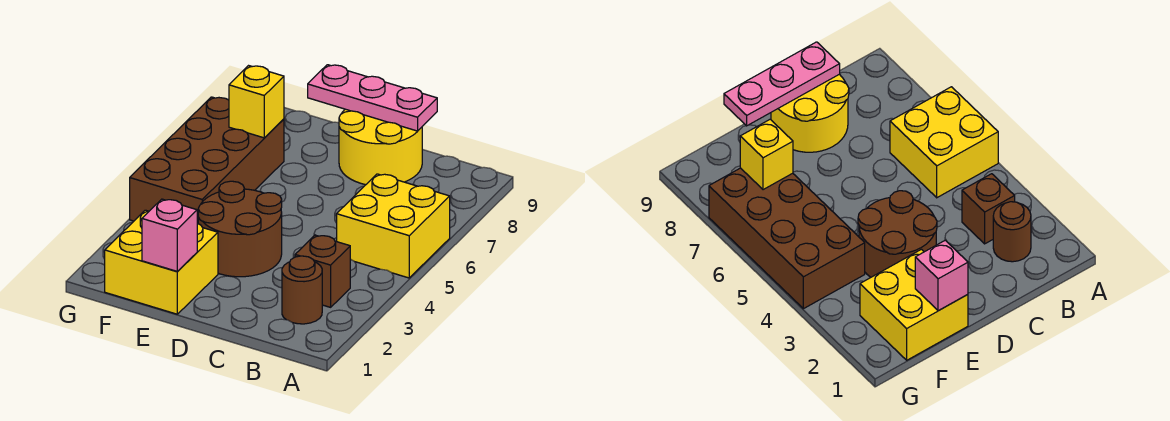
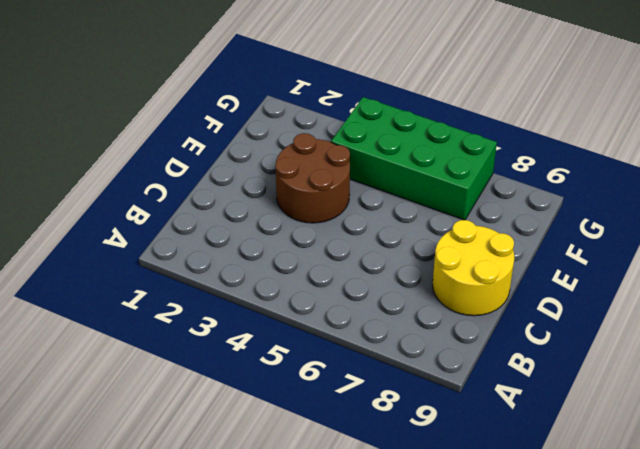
green brick F4:G7 level 1 -> brown brick F4:G7 level 1
none -> yellow brick A5:B6 level 1
none -> brown round brick B2 level 1

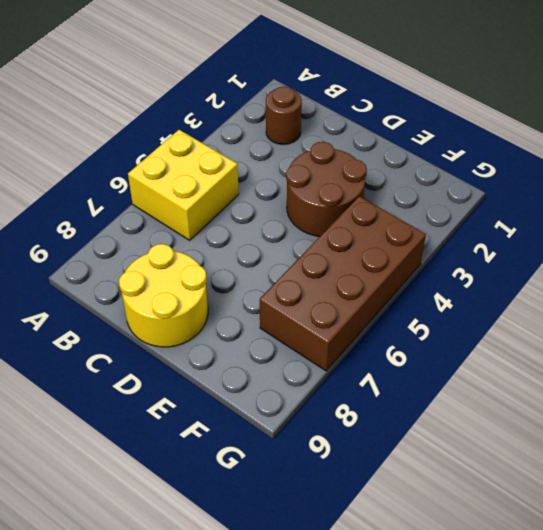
none -> brown brick B3 level 1
none -> yellow brick E1:F2 level 1

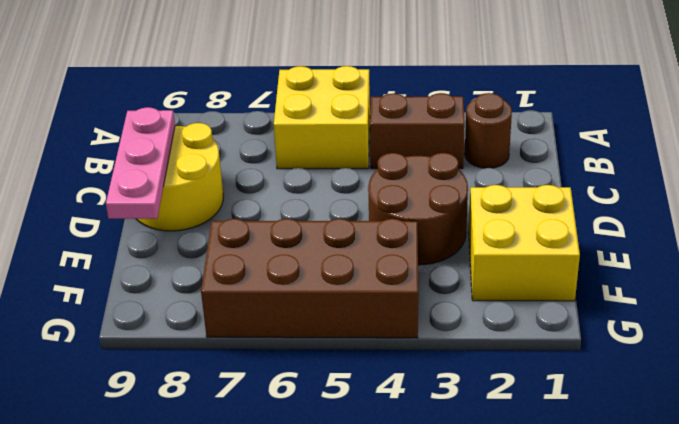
brown brick B3:B4 level 1 -> brown brick B3 level 1
none -> pink brick E1 level 2
none -> yellow brick F7 level 2

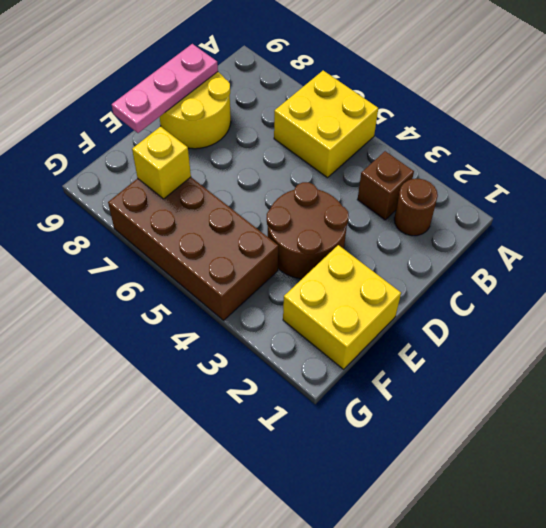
none -> pink brick E1 level 2

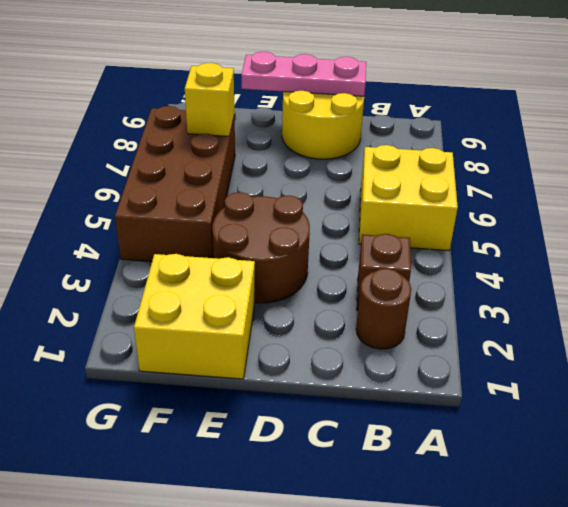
none -> pink brick E1 level 2

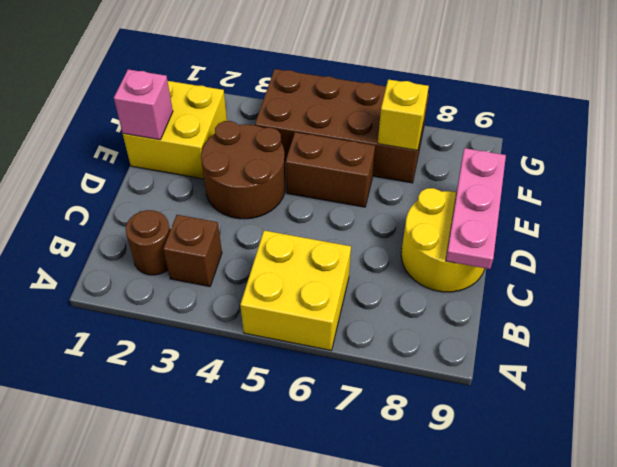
brown brick E5:E6 level 1 -> none

